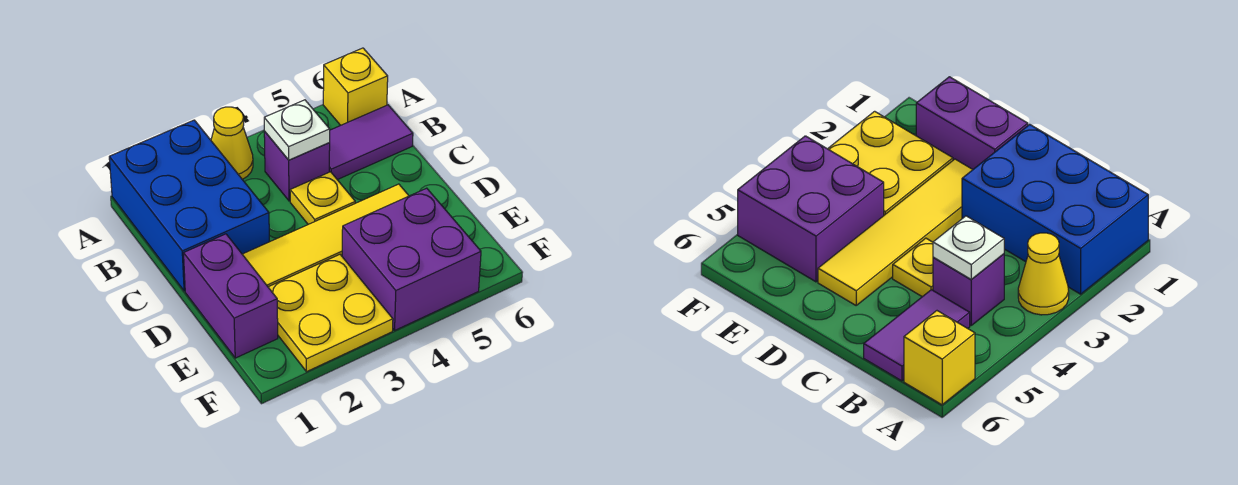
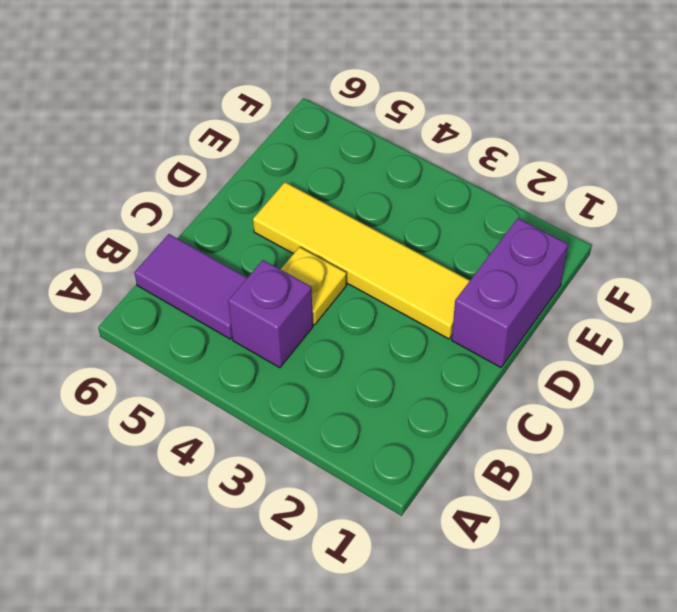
none -> blue brick A1:C2 level 1
none -> yellow cone A3 level 1

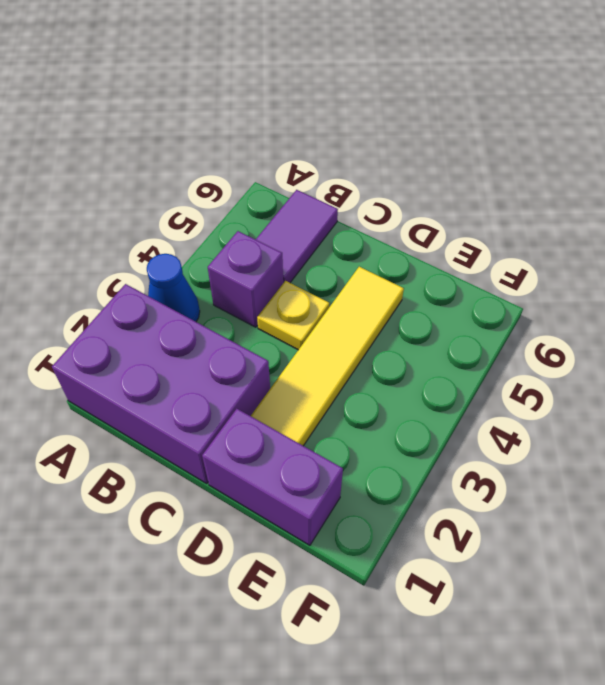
purple brick A1:C2 level 1 -> blue brick A1:C2 level 1
blue cone A3 level 1 -> yellow cone A3 level 1
none -> yellow brick A6 level 1
none -> yellow plate E2:F3 level 1

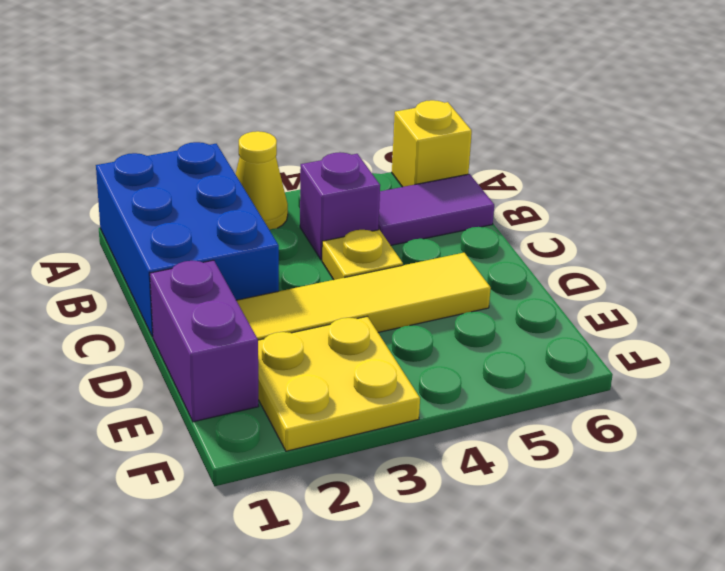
none -> purple brick E4:F5 level 1
none -> white plate B4 level 2

